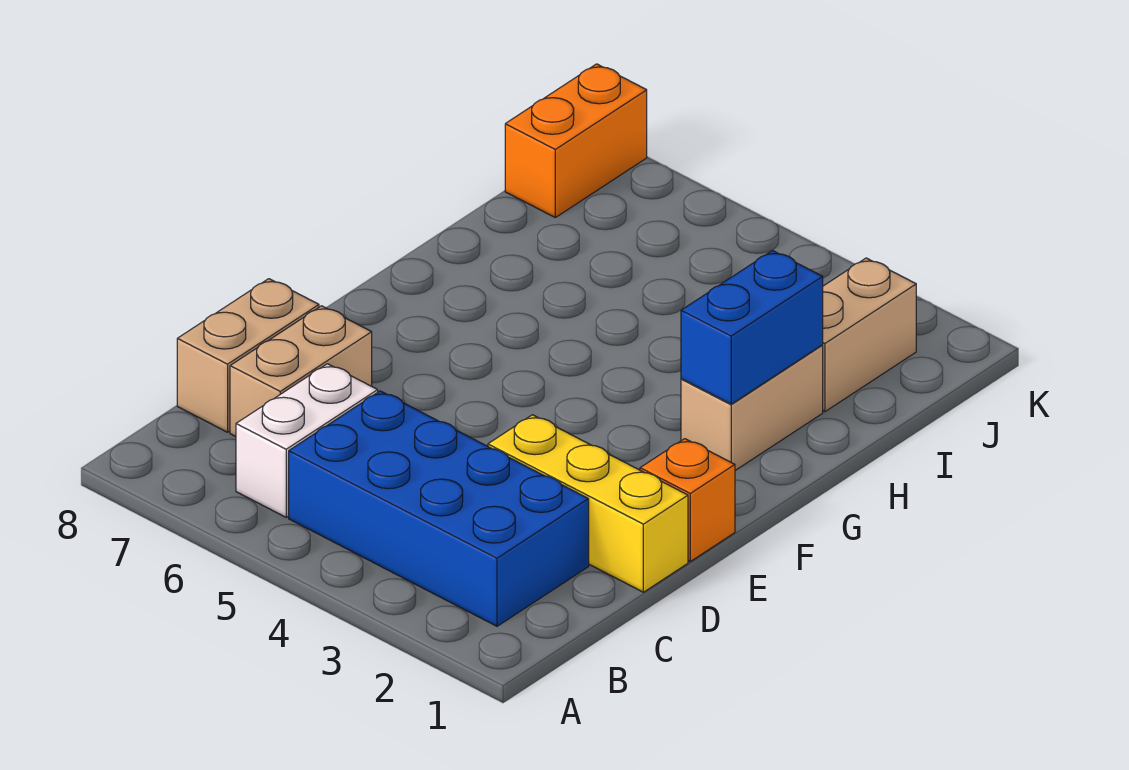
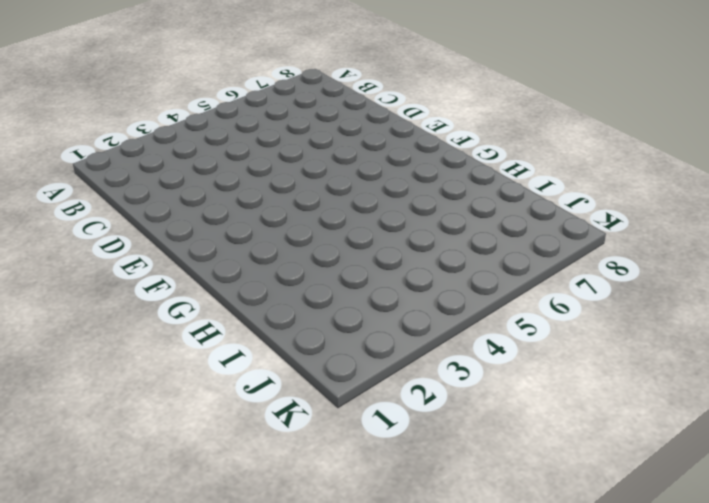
none -> blue brick B2:C5 level 1
none -> white brick B6:C6 level 1

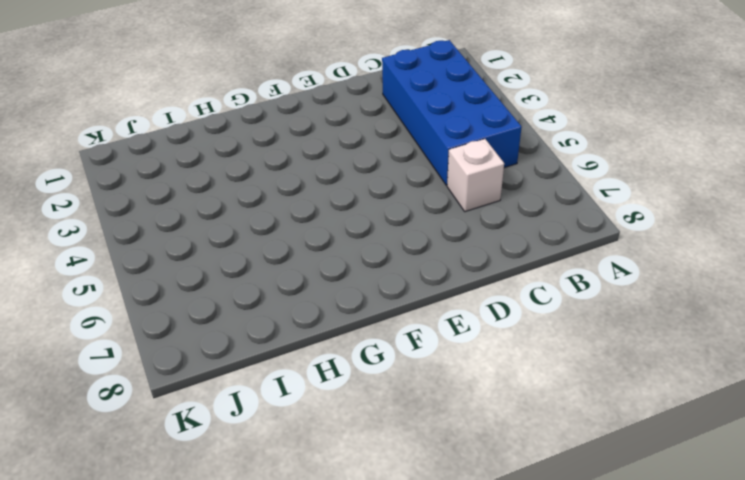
white brick C6 level 1 -> white brick B6:C6 level 1
none -> tan brick C7:D7 level 1
none -> tan brick C8:D8 level 1

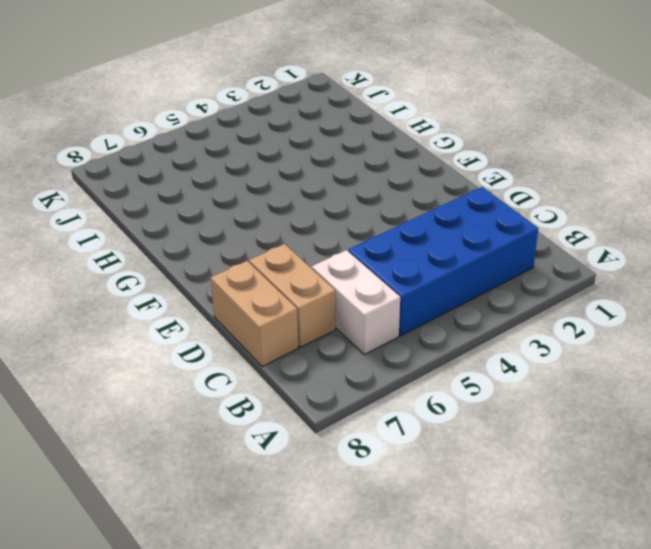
none -> yellow brick D1:D3 level 1
none -> orange brick E1 level 1

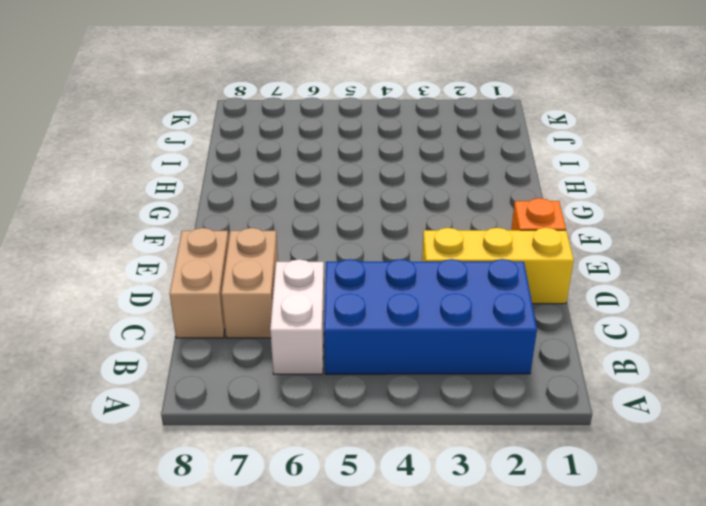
none -> tan brick G2:H2 level 1
none -> tan brick I2:J2 level 1

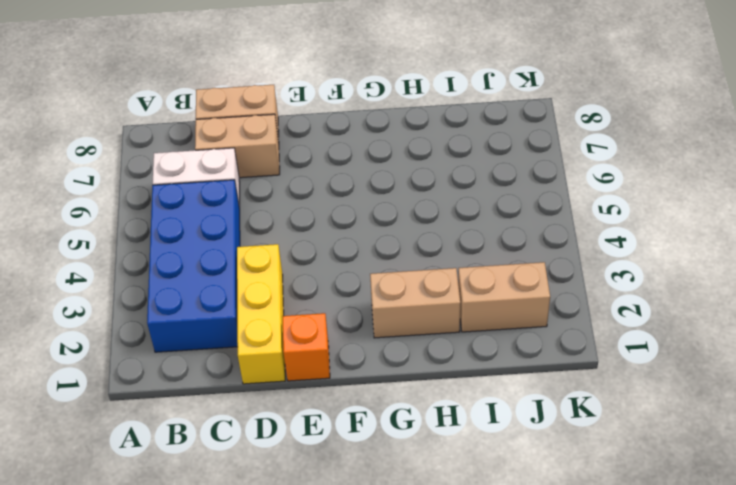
none -> orange brick J8:K8 level 1
none -> blue brick G2:H2 level 2

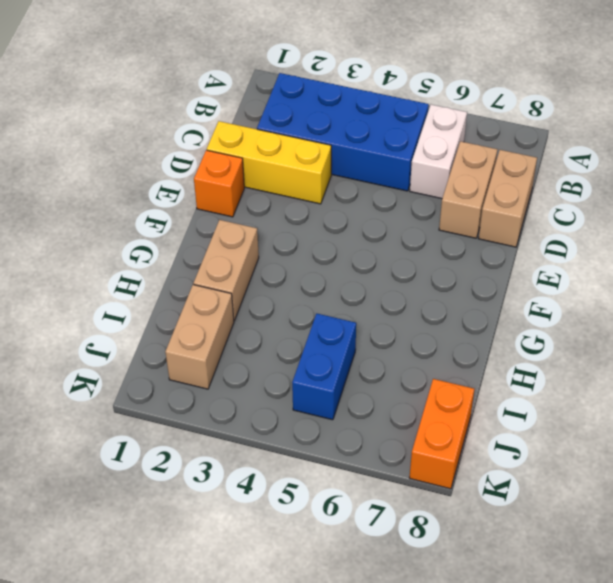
blue brick I5:J5 level 1 -> blue brick G2:H2 level 2

